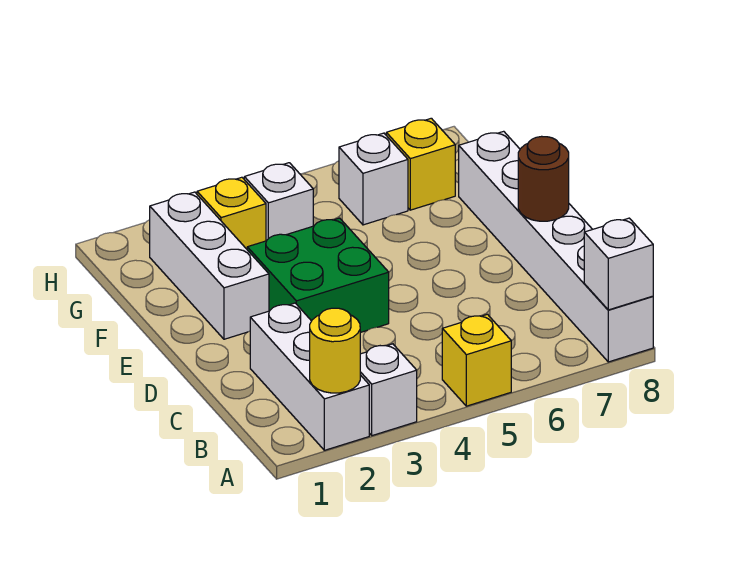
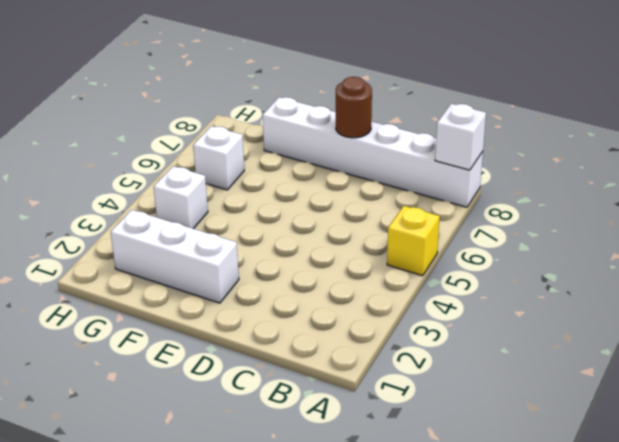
none -> white brick A2:C2 level 1
none -> white brick A3 level 1
none -> green brick D3:E4 level 1

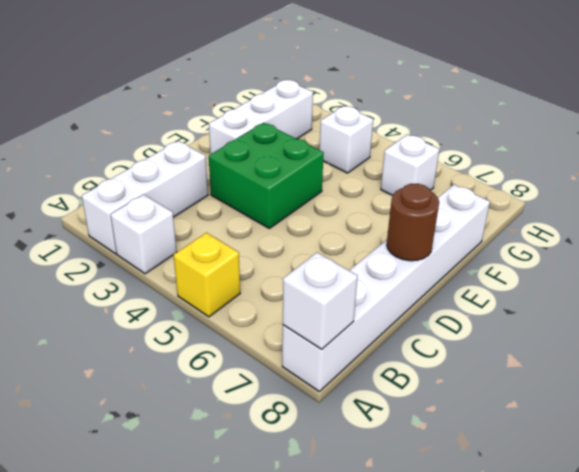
none -> yellow brick G3 level 1
none -> yellow brick G7 level 1
none -> yellow round brick A2 level 2

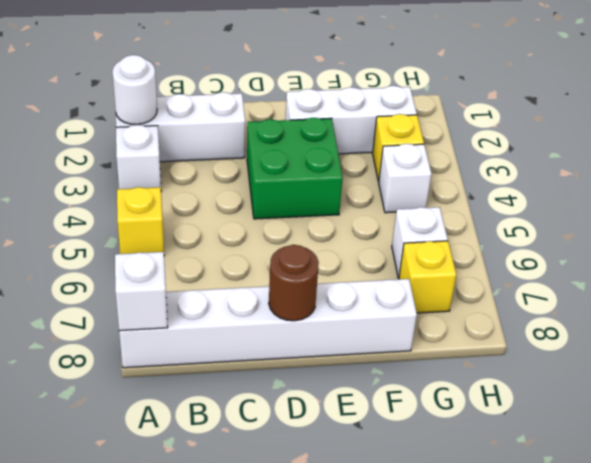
white round brick A2 level 2 -> yellow round brick A2 level 2

